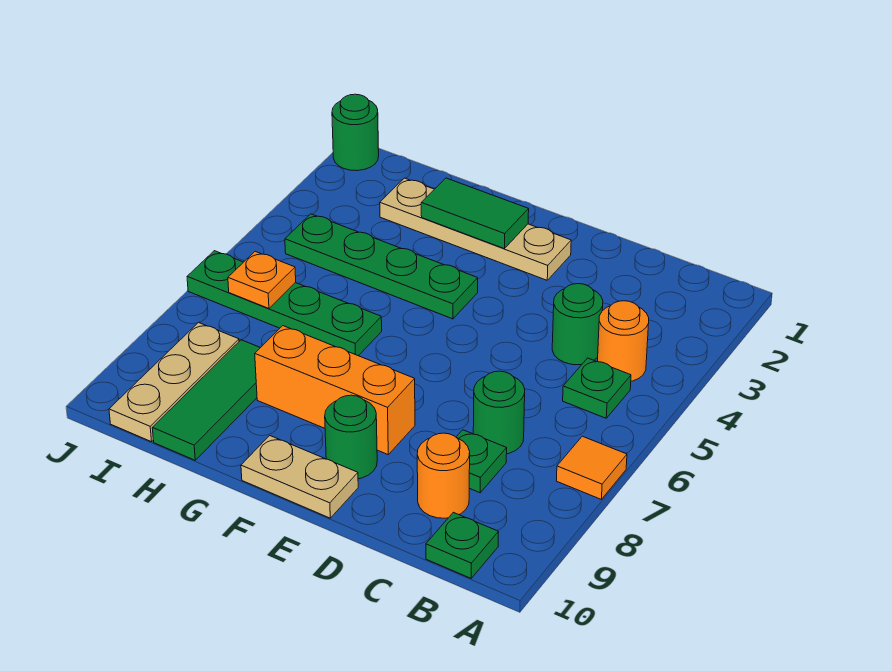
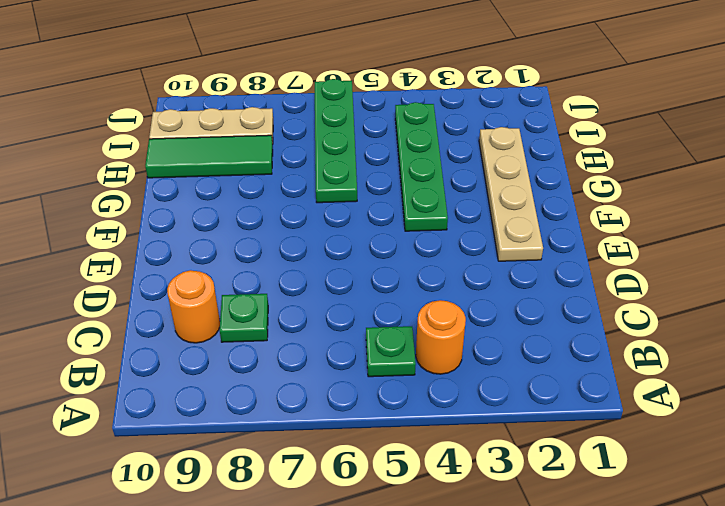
none -> orange tile A7 level 1
none -> green plate B10 level 1
none -> green round brick C4 level 1

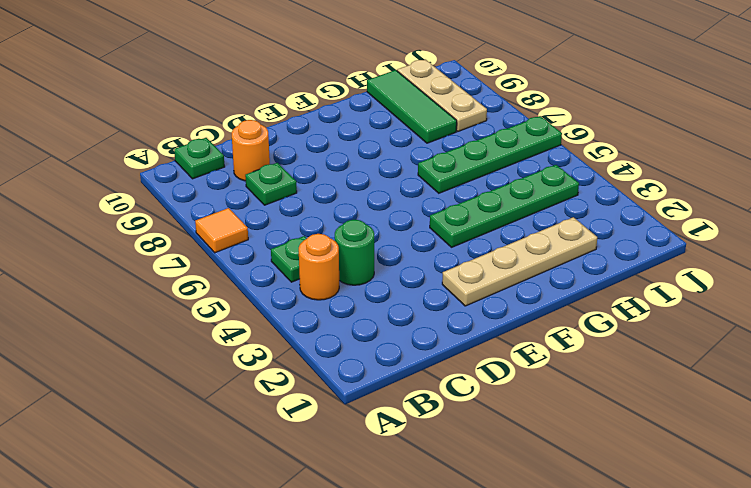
none -> green round brick C7 level 1
none -> orange brick E8:G8 level 1
none -> green round brick E9 level 1

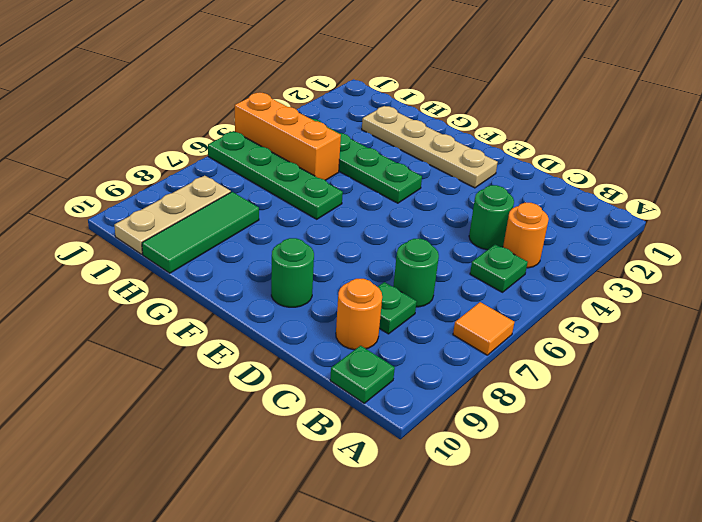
orange brick H5:J5 level 1 -> orange brick E8:G8 level 1
none -> tan plate E10:F10 level 1
none -> green round brick J1 level 1
none -> green tile F2:G2 level 2

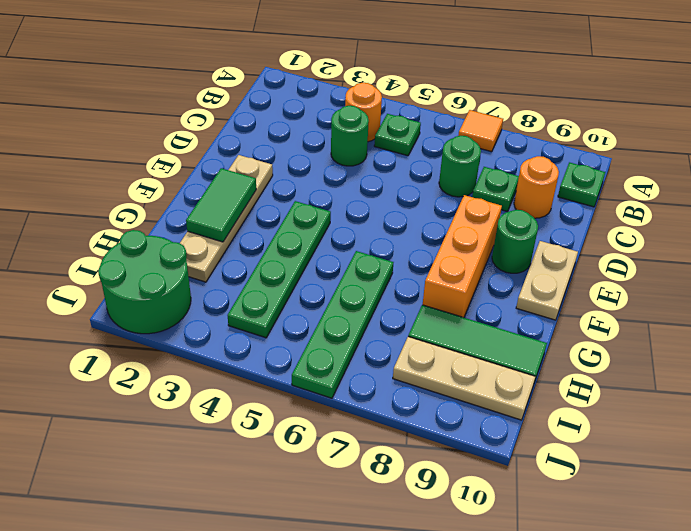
green round brick I1:J2 level 1 -> green round brick J1 level 1
none -> orange plate I6 level 2

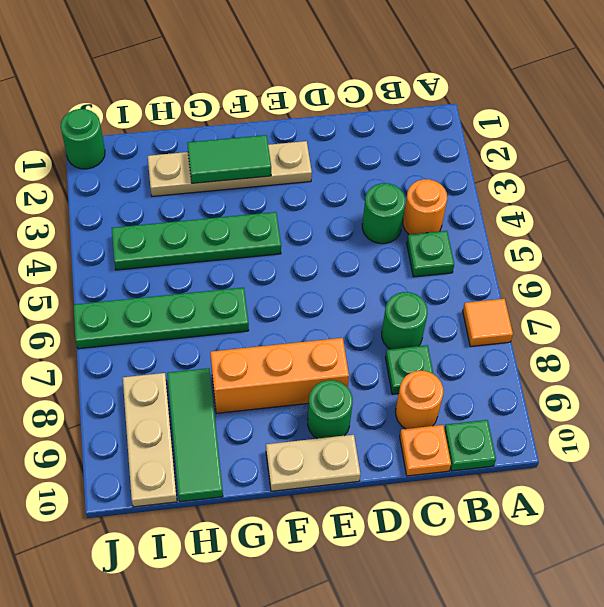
orange plate C10 level 1 -> orange plate I6 level 2

